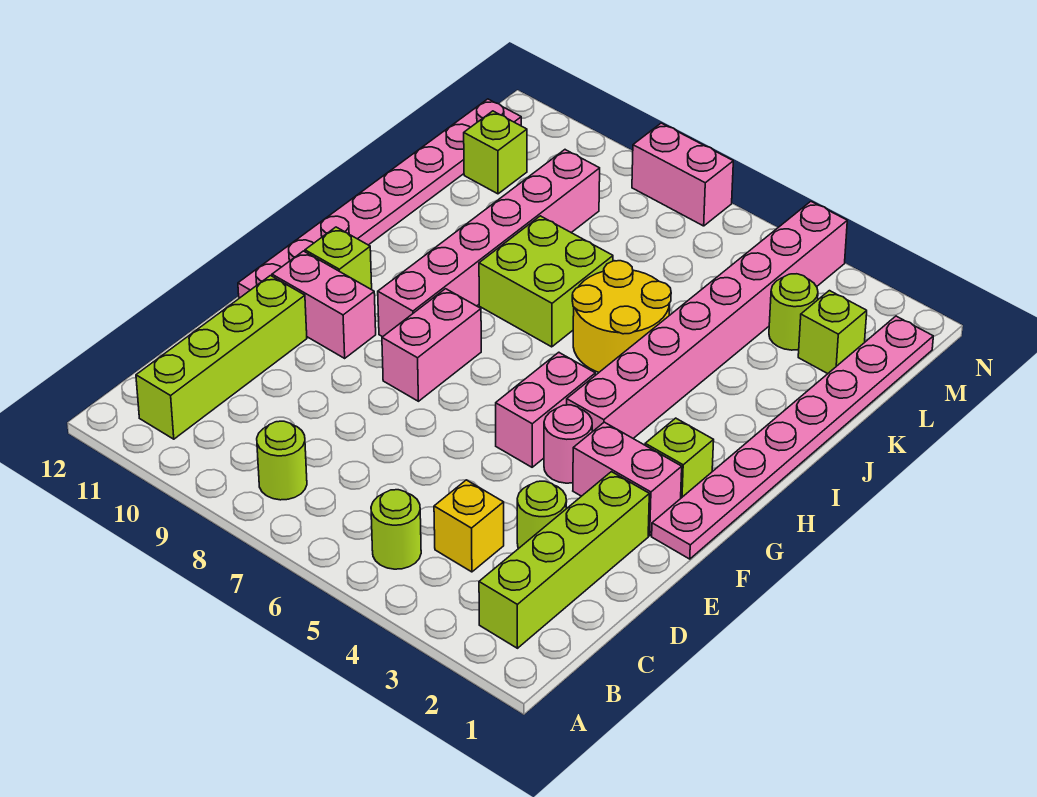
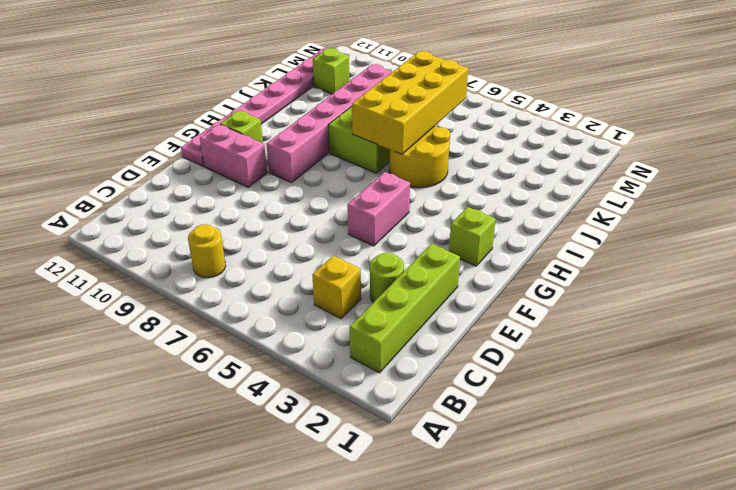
yellow round brick B8 level 1 -> lime round brick B8 level 1
yellow brick I6:L7 level 2 -> none
none -> lime round brick B5 level 1
none -> lime brick B11:E11 level 1
none -> pink plate F1:M1 level 1

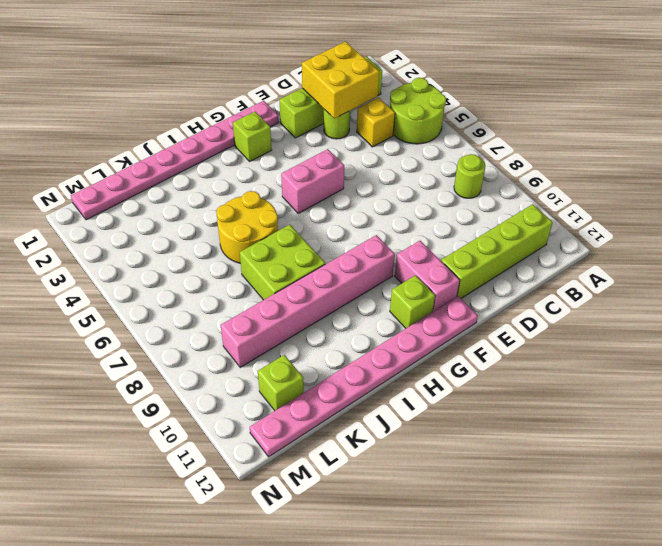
lime round brick A4:B5 level 1 -> lime round brick B5 level 1
yellow brick C2:D3 level 2 -> none
none -> pink brick F2:F3 level 1
none -> pink round brick F4 level 1
none -> pink brick F8:G8 level 1

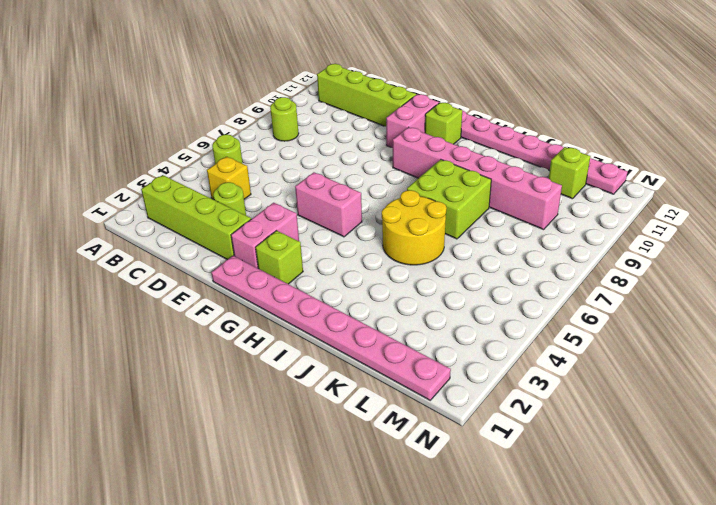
none -> pink round brick F4 level 1
none -> pink brick F8:G8 level 1
none -> pink brick G4:N4 level 1

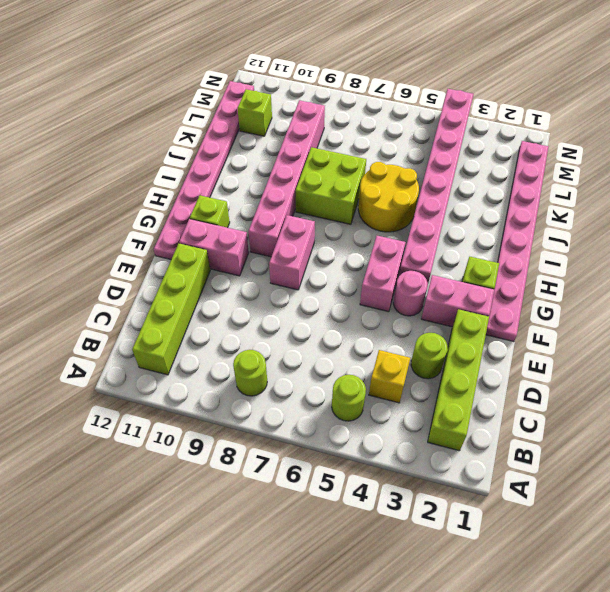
none -> lime brick L2 level 1
none -> lime round brick L3 level 1
none -> pink brick N7:N8 level 1

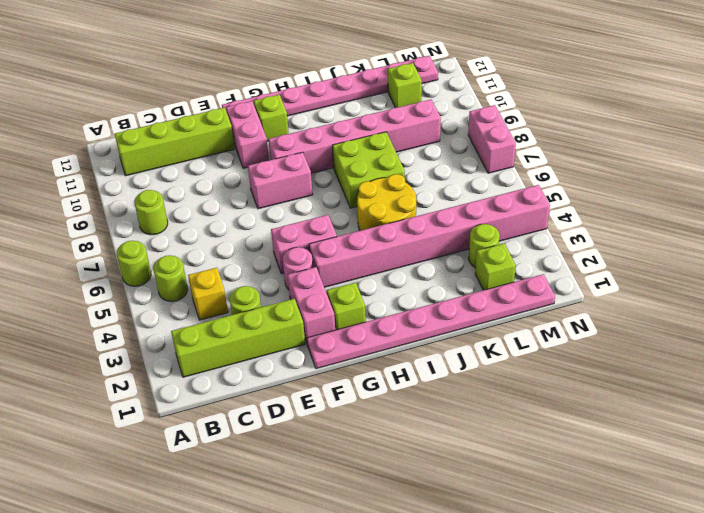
lime round brick A6 level 1 -> none

